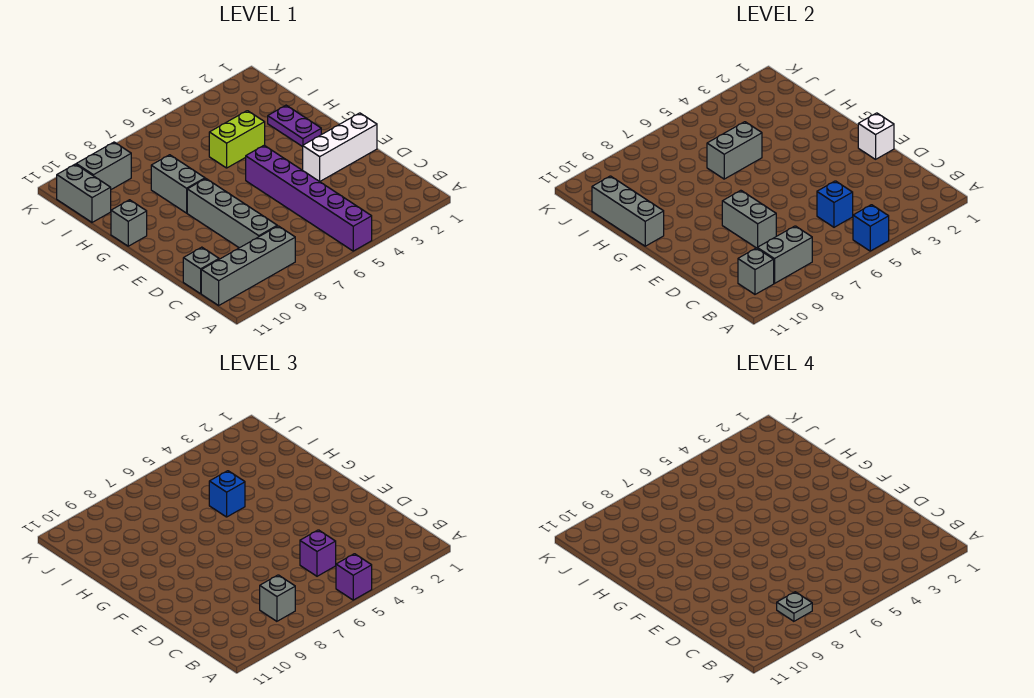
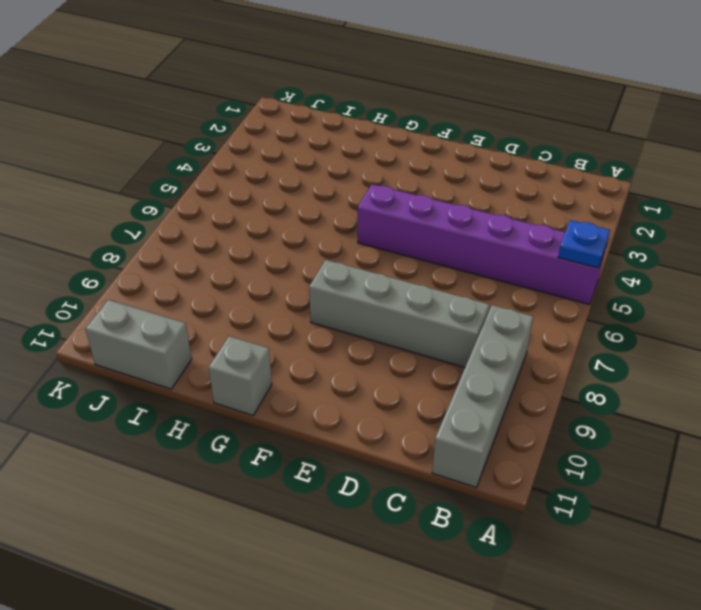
blue plate A5 level 2 -> blue brick A5 level 2
none -> grey brick C11 level 1
none -> white brick E1:E3 level 1
none -> purple plate G2:H2 level 1

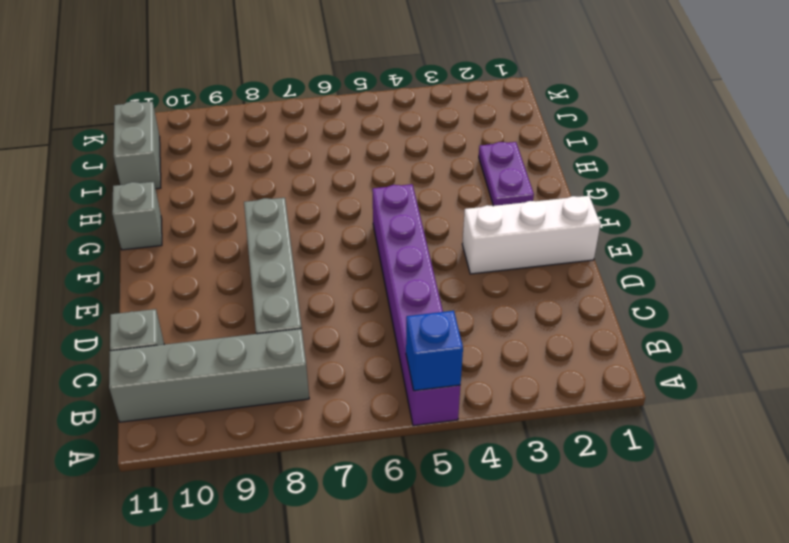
none -> grey brick G8:H8 level 1
none -> lime brick H4:H5 level 1
none -> grey brick J9:J10 level 1

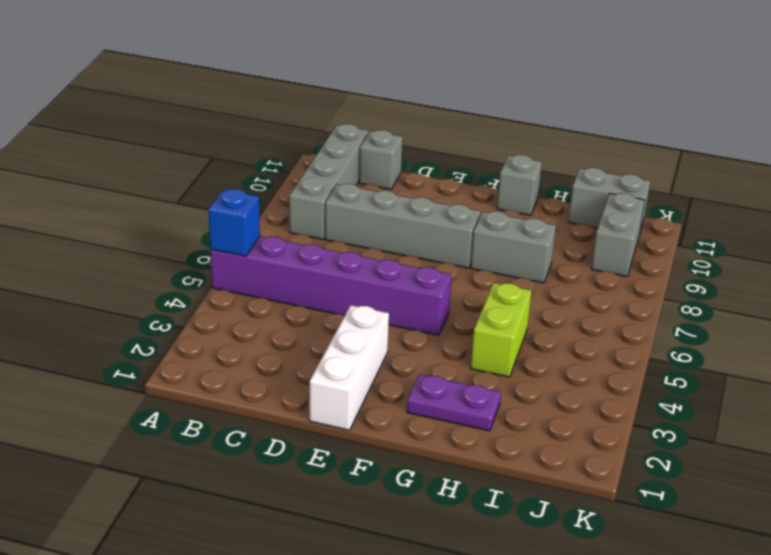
none -> grey brick B8:B9 level 2
none -> grey brick B10 level 2
none -> blue brick C5 level 2

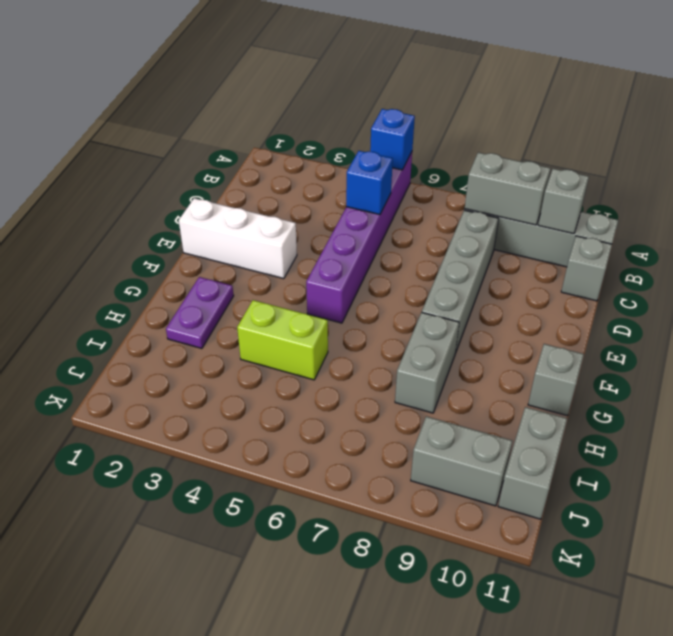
none -> grey brick D8:E8 level 2
none -> white brick E1 level 2
none -> grey brick G11:I11 level 2

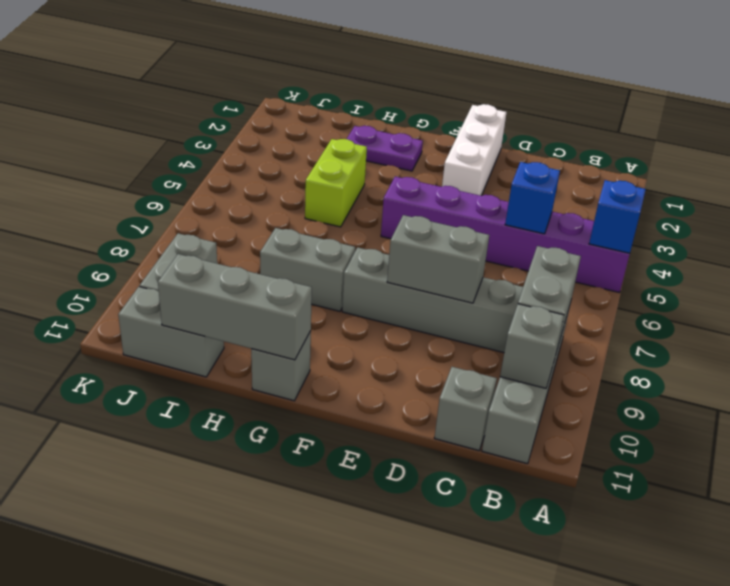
none -> white brick E1 level 2
none -> grey brick H5:H6 level 2
none -> purple brick A5 level 3

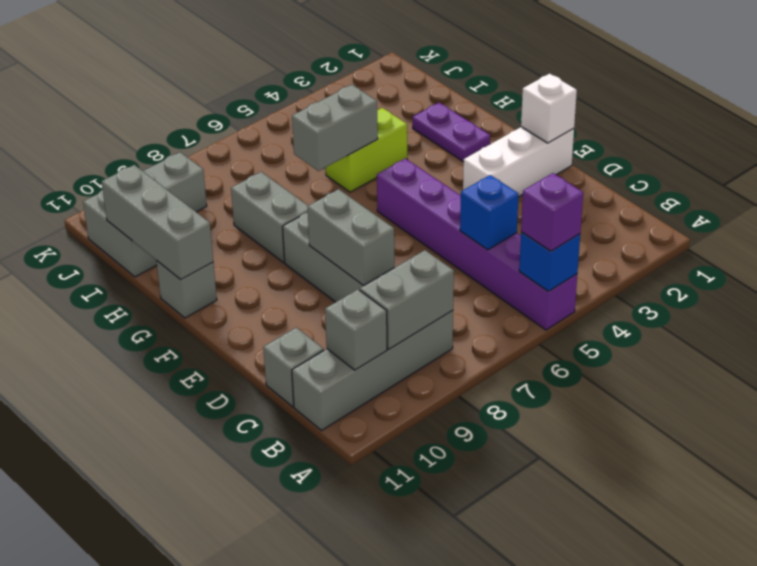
none -> grey brick B8 level 3
none -> purple brick C5 level 3
none -> blue brick H5 level 3

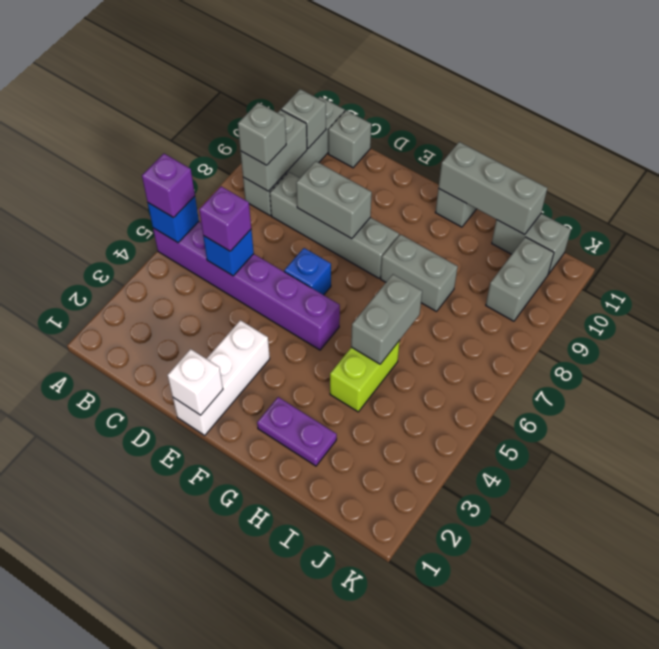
blue brick E6 level 1 -> blue brick H5 level 3
none -> grey plate B8 level 4

